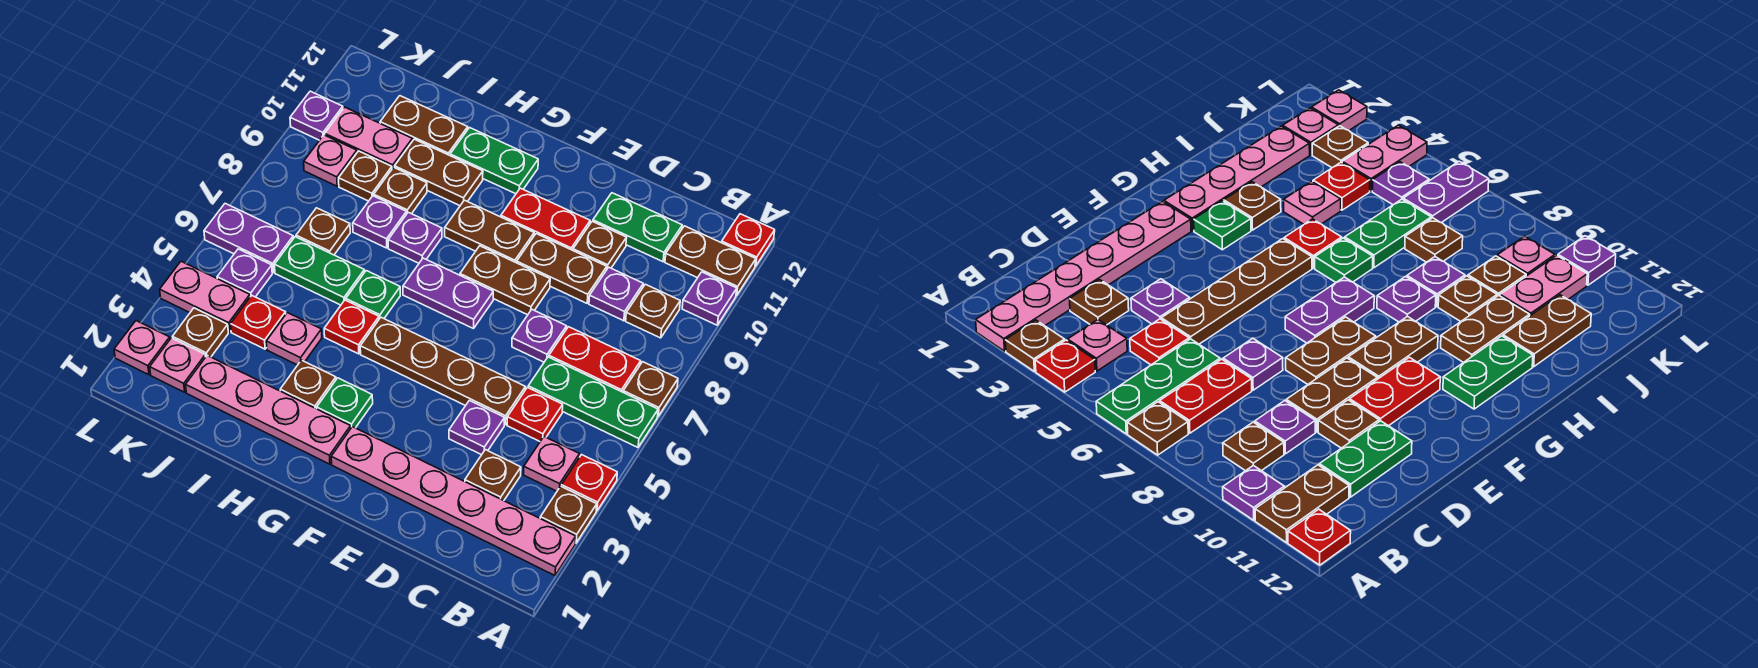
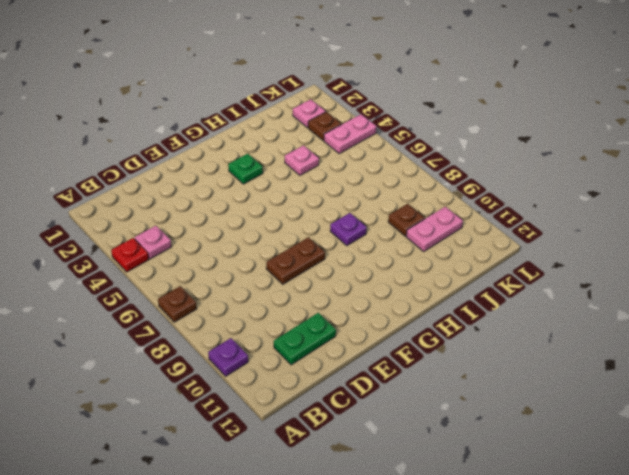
none -> pink plate A2:F2 level 1
none -> brown plate A3 level 1
none -> green plate A6:C6 level 1
none -> brown plate A11:B11 level 1

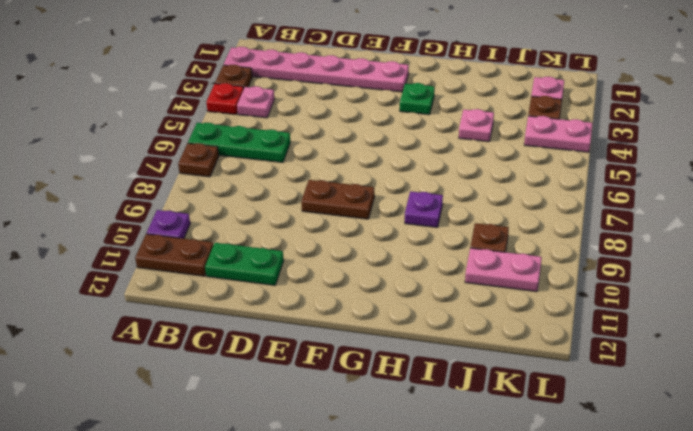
none -> red plate A12 level 1
none -> red plate B7:C7 level 1
none -> brown plate B9 level 1
none -> brown plate C3 level 1

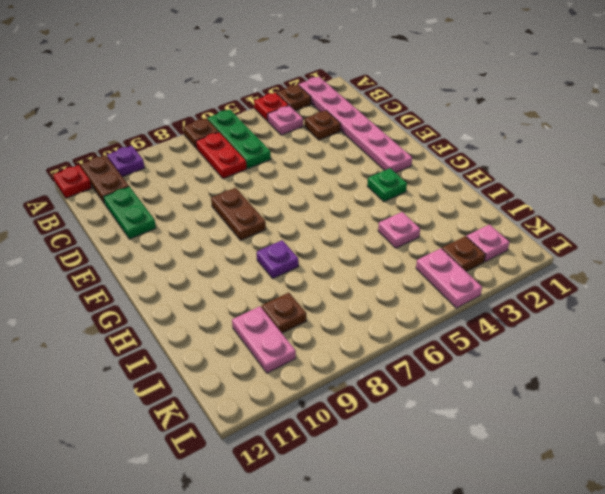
none -> brown plate B9 level 1
none -> red plate C5 level 1
none -> purple plate C9 level 1
none -> purple plate D4 level 1

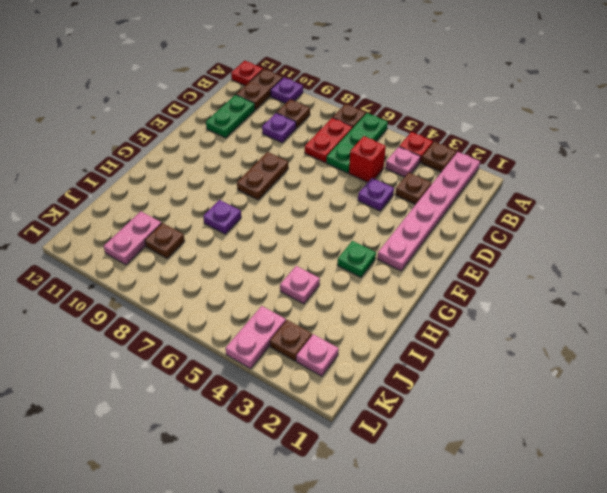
red brick C5 level 1 -> red plate C5 level 1
none -> brown plate D5:G5 level 1
none -> purple plate D7 level 1
none -> brown plate D9:E9 level 1
none -> brown plate D10 level 1

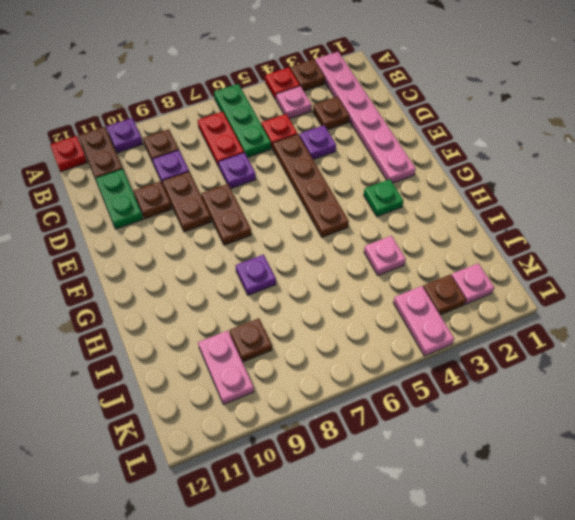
none -> brown plate A7 level 1
none -> red plate E10:F10 level 1
none -> purple plate F7:G7 level 1
none -> brown plate F9:G9 level 1

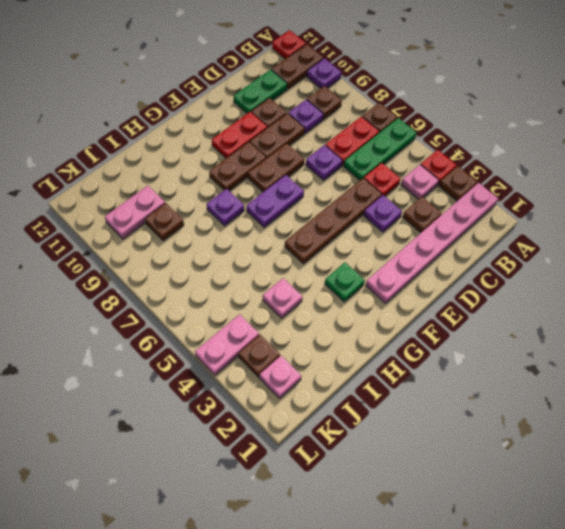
none -> pink plate G2:J2 level 1
none -> green plate G11:H11 level 1
none -> brown plate H3 level 1
none -> red plate H5 level 1

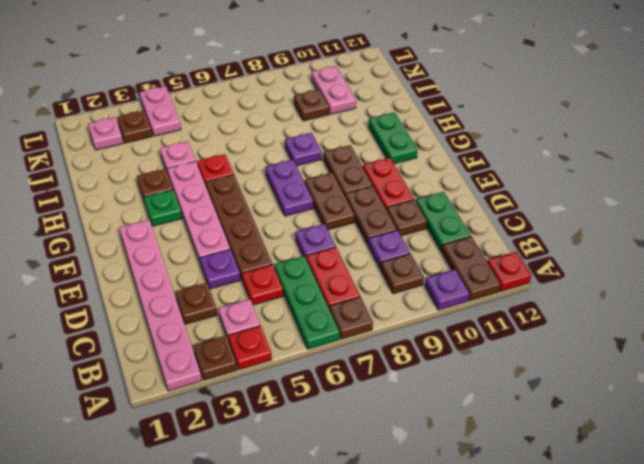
pink plate E4:H4 level 1 -> pink plate G2:J2 level 1
none -> green plate H6 level 1
none -> brown plate H10:I10 level 1
none -> green plate I6:J6 level 1
none -> purple plate I8 level 1

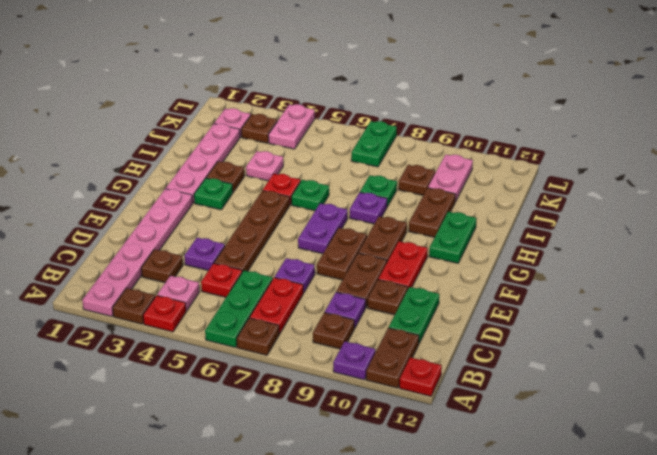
green plate I8 level 1 -> purple plate I8 level 1
green plate K7:L7 level 1 -> green plate I6:J6 level 1
none -> brown plate I9 level 1
none -> brown plate I11:J11 level 1
none -> red plate J4 level 1
none -> brown plate J7 level 1

